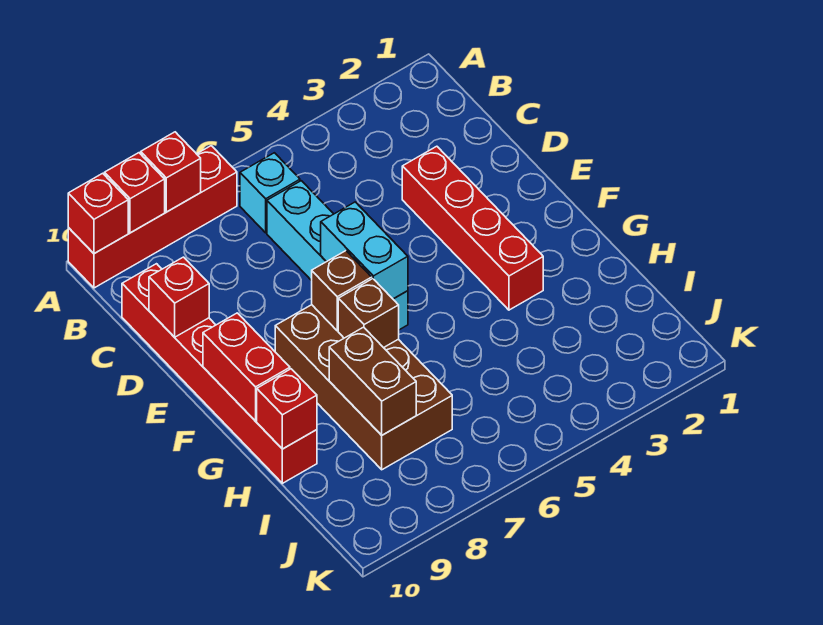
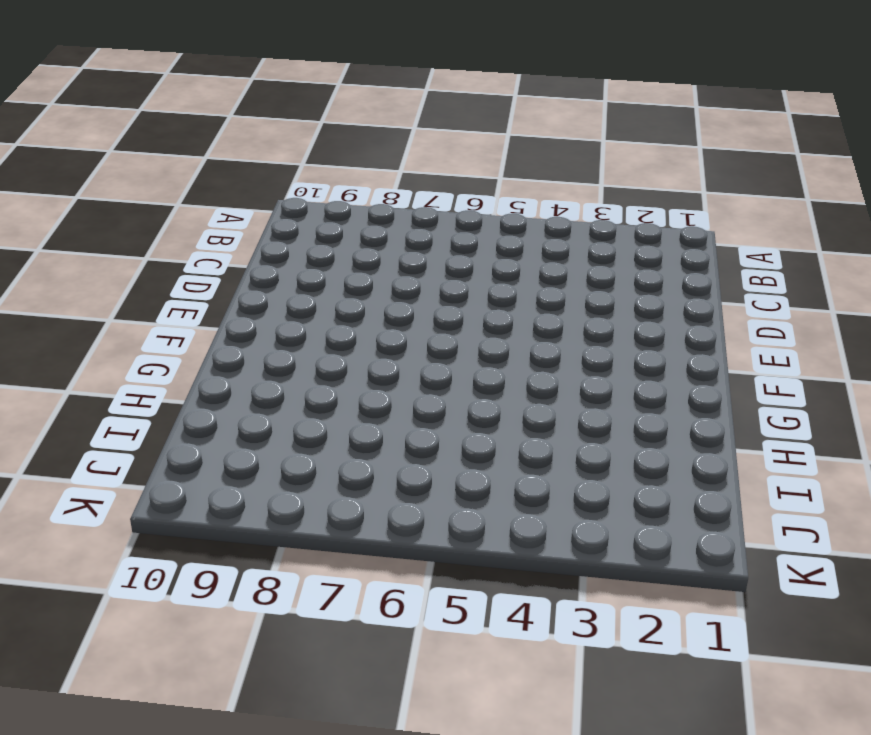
none -> red brick A7:A10 level 1
none -> cyan brick B6 level 1
none -> cyan brick C6:F6 level 1

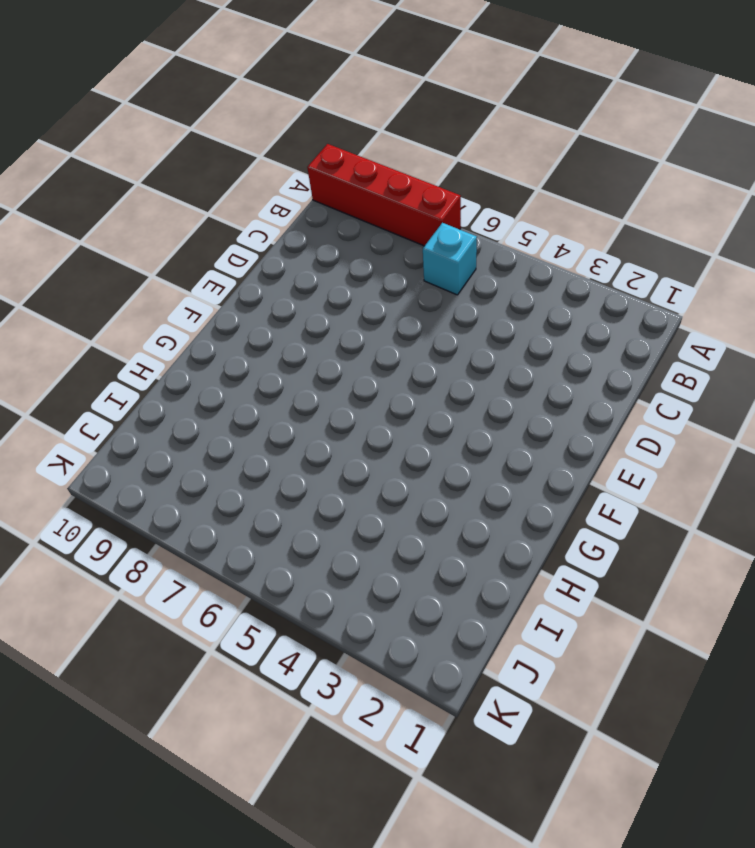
none -> cyan brick C6:F6 level 1
none -> red brick C10:H10 level 1
none -> red brick D3:G3 level 1

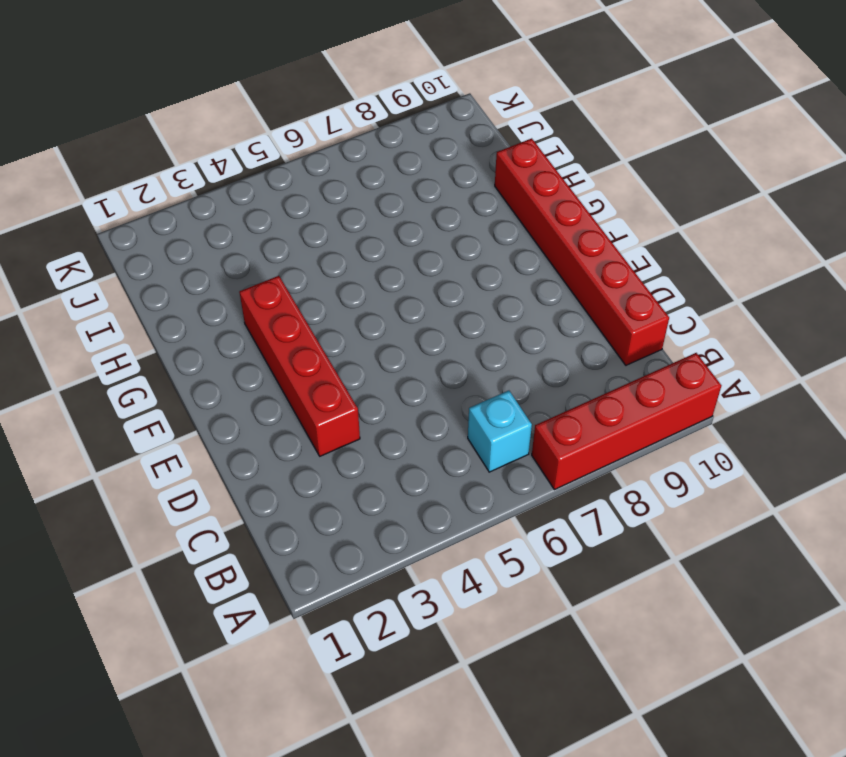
none -> cyan brick C6:F6 level 1
none -> brown brick F7:I8 level 1
none -> red brick A8 level 2

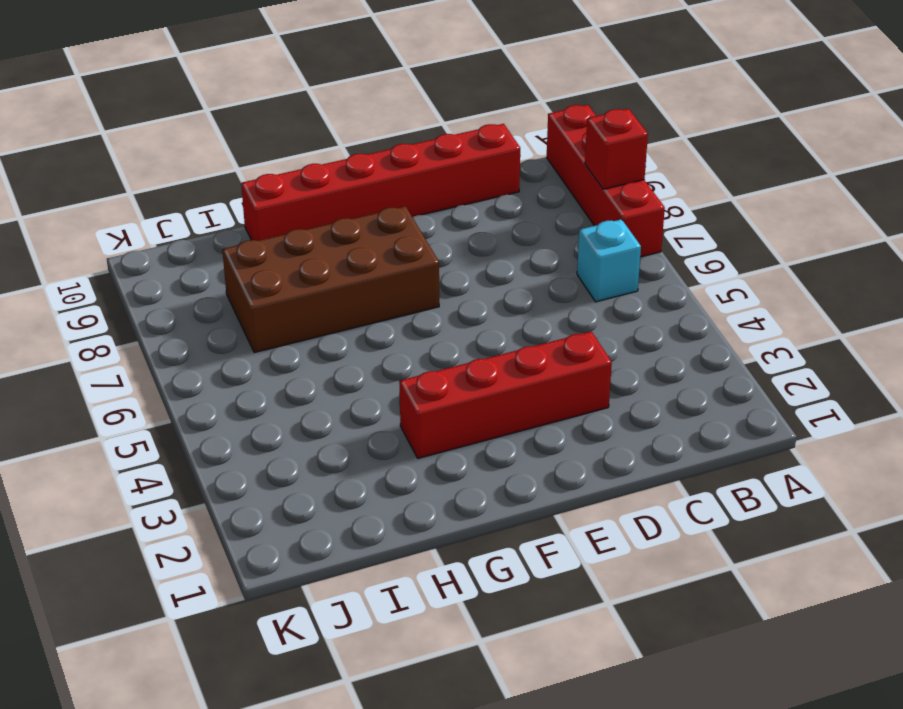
none -> cyan brick C6:F6 level 1
none -> red brick A9 level 2
none -> red brick A10 level 2

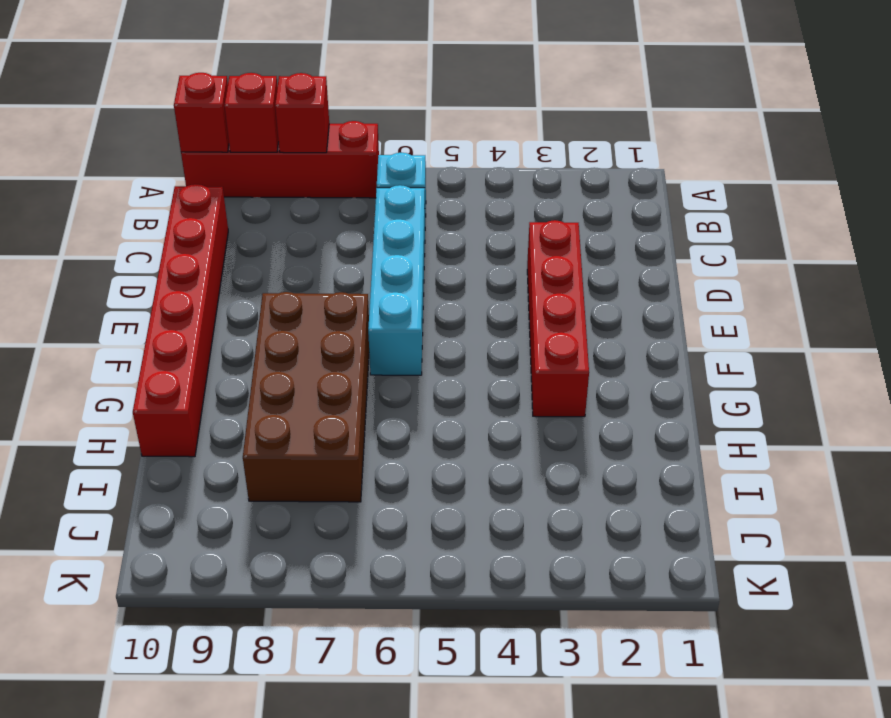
none -> red brick D10 level 2
none -> cyan brick E6:F6 level 2
none -> brown brick F7 level 2

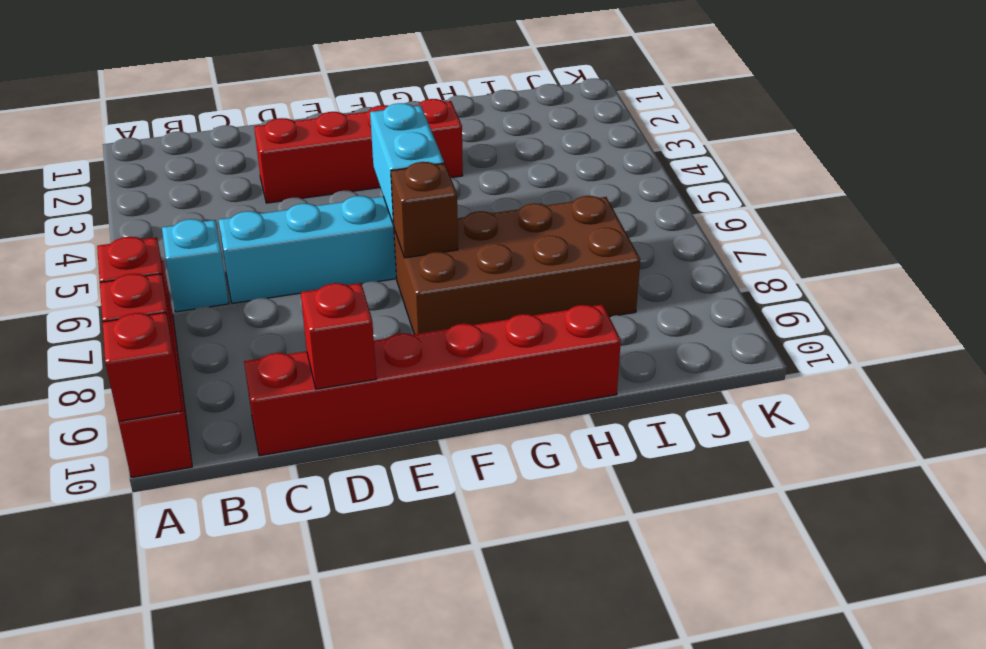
cyan brick F5:F6 level 2 -> cyan brick E6:F6 level 2
none -> red brick F10:G10 level 2
none -> brown brick G7 level 2
none -> brown brick H8:I8 level 2

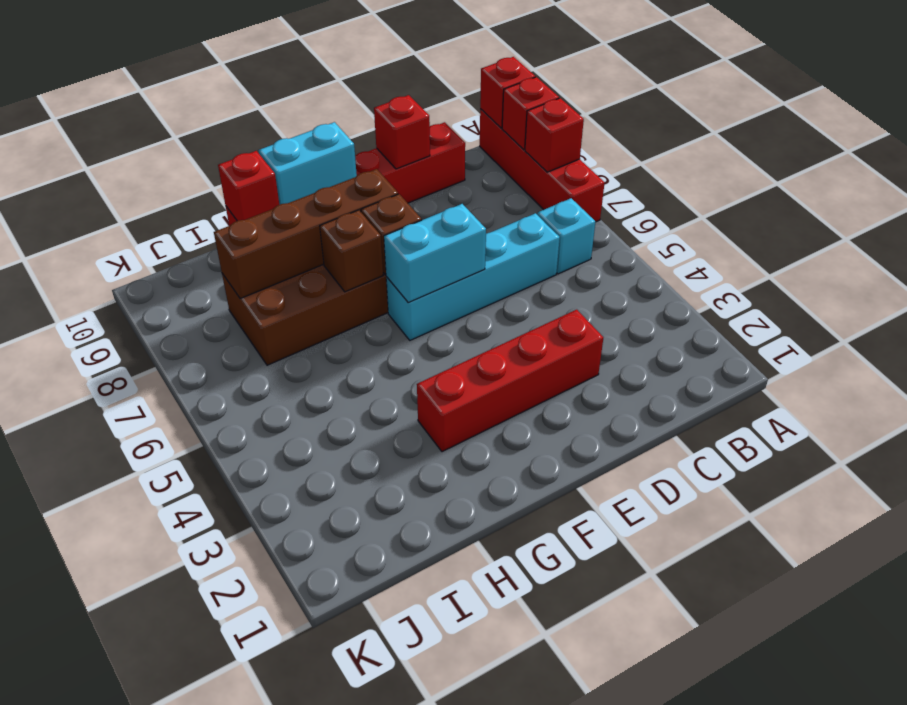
brown brick F8:I8 level 2 -> brown brick H8:I8 level 2
cyan brick F10:G10 level 2 -> red brick F10:G10 level 2

